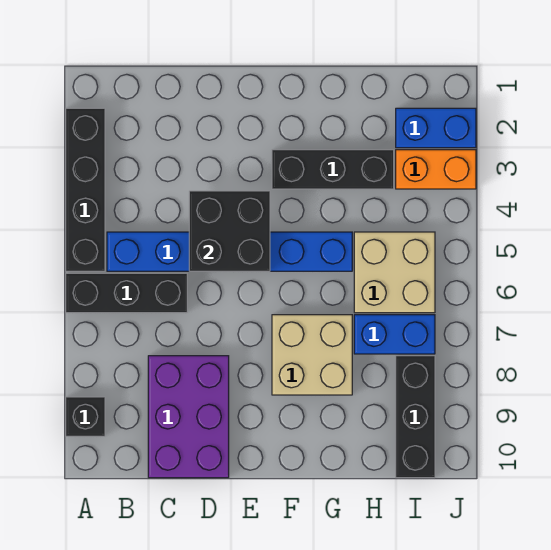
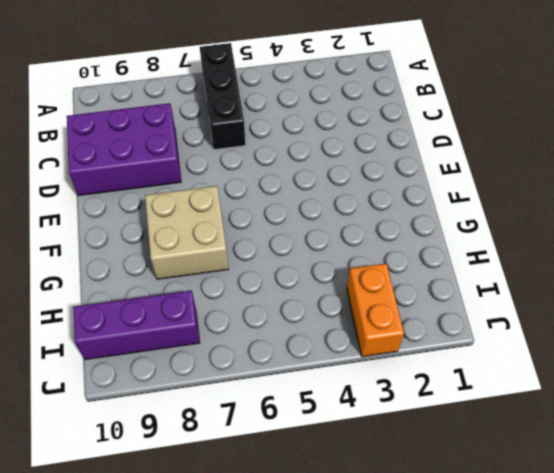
purple brick I8:I10 level 1 -> black brick I8:I10 level 1
none -> black brick A2:A5 level 1
none -> black brick A9 level 1
none -> blue brick B5:G5 level 1

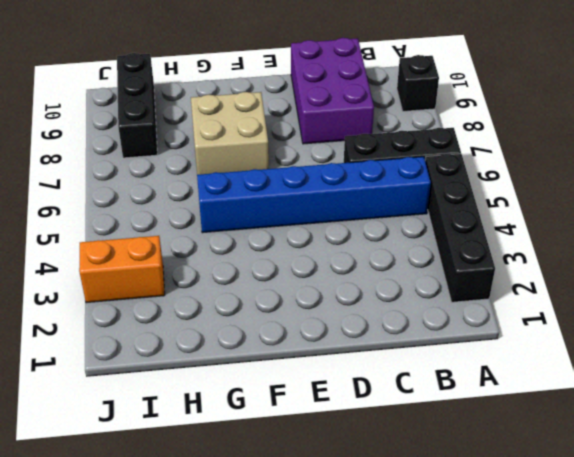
none -> black brick F3:H3 level 1
none -> tan brick H5:I6 level 1
none -> blue brick H7:I7 level 1

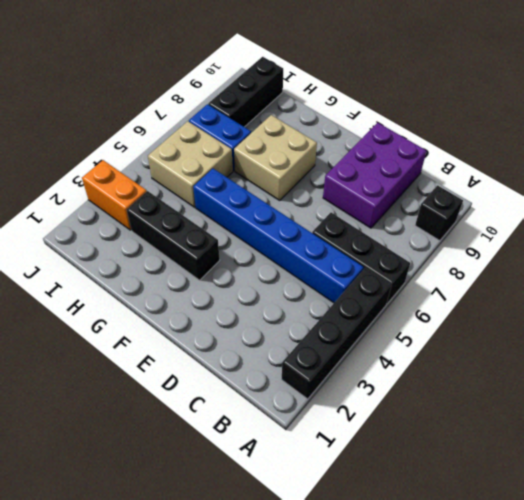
none -> blue brick I2:J2 level 1
none -> black brick D4:E5 level 2

